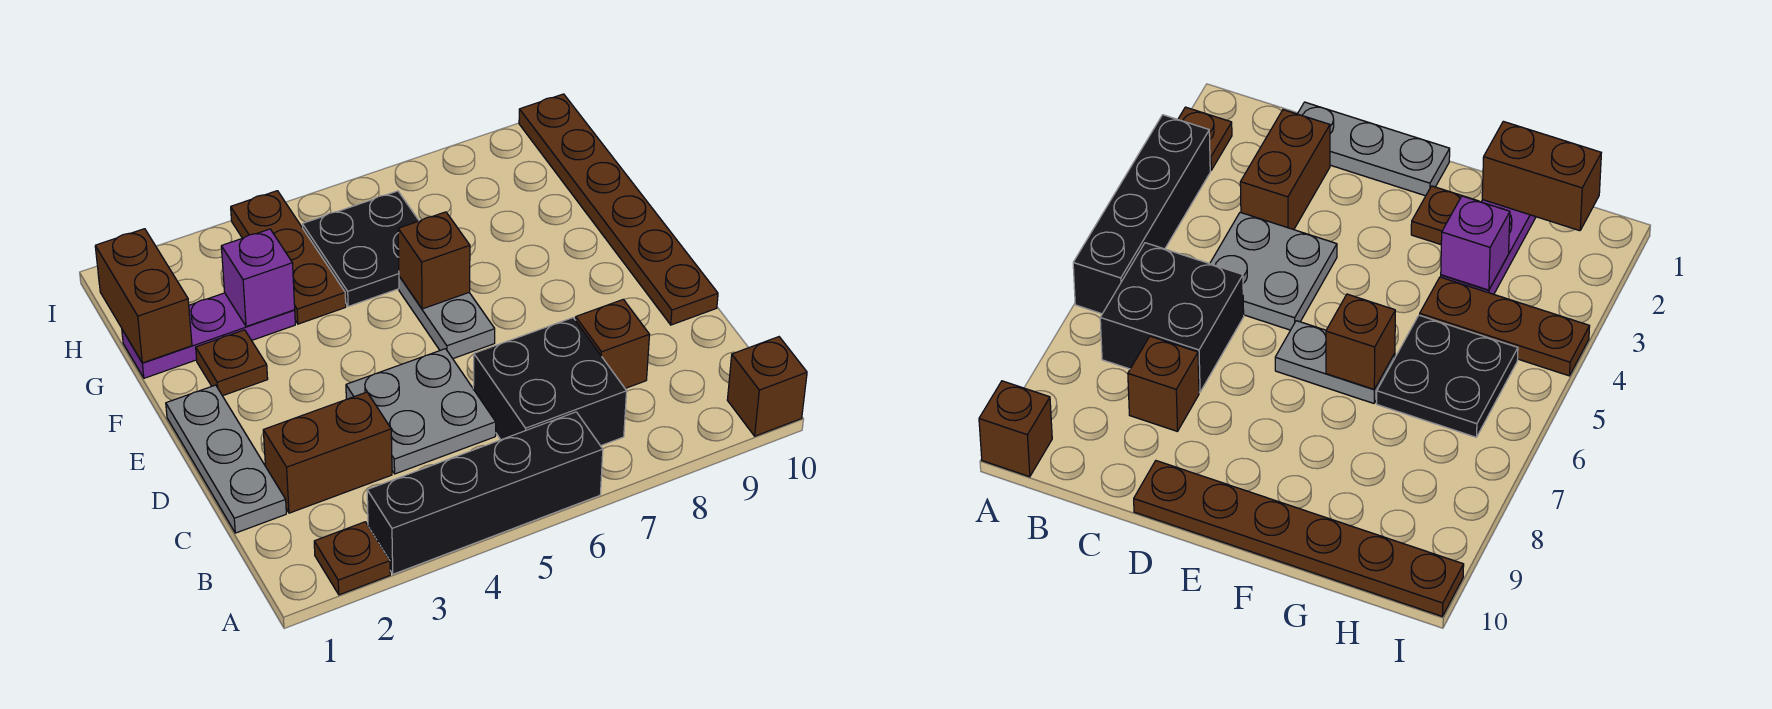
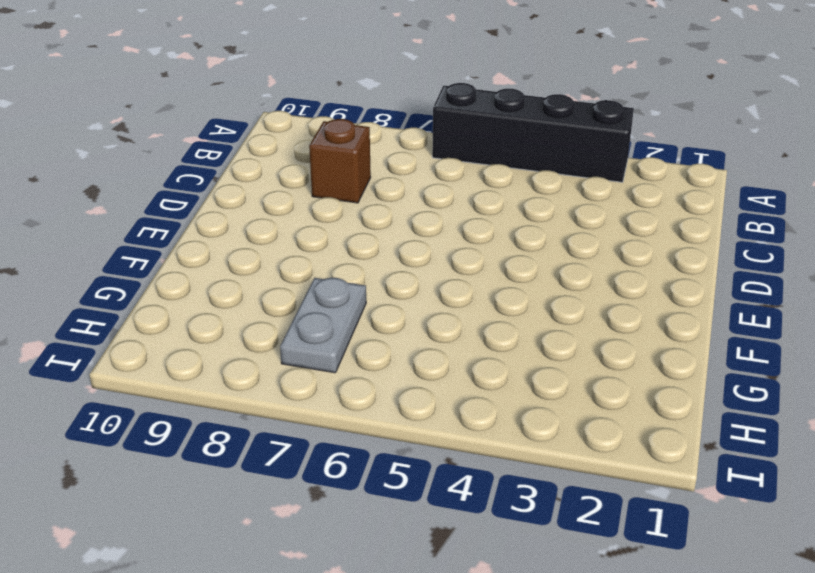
grey plate G7:H7 level 1 -> grey plate E6:F6 level 1
none -> brown plate A2 level 1
none -> brown brick A10 level 1
none -> black brick B6:C7 level 1

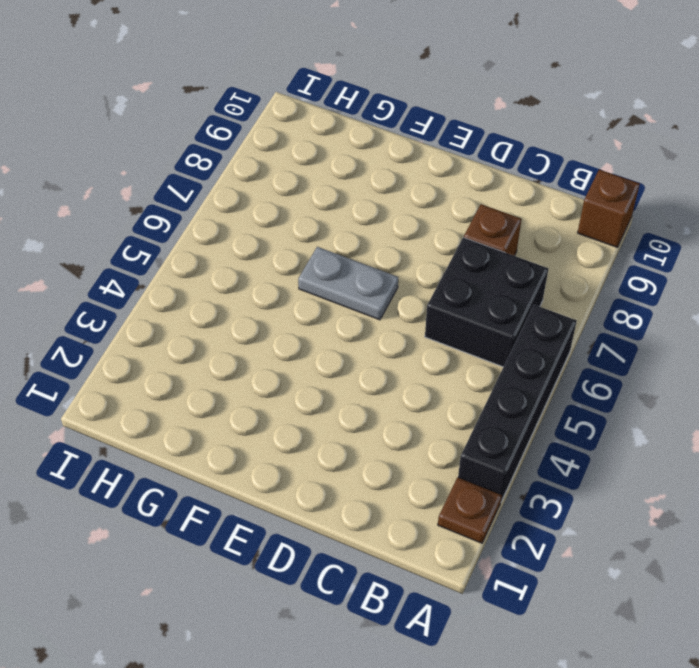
none -> grey plate C1:E1 level 1
none -> brown brick C2:C3 level 1
none -> grey plate C4:D5 level 1

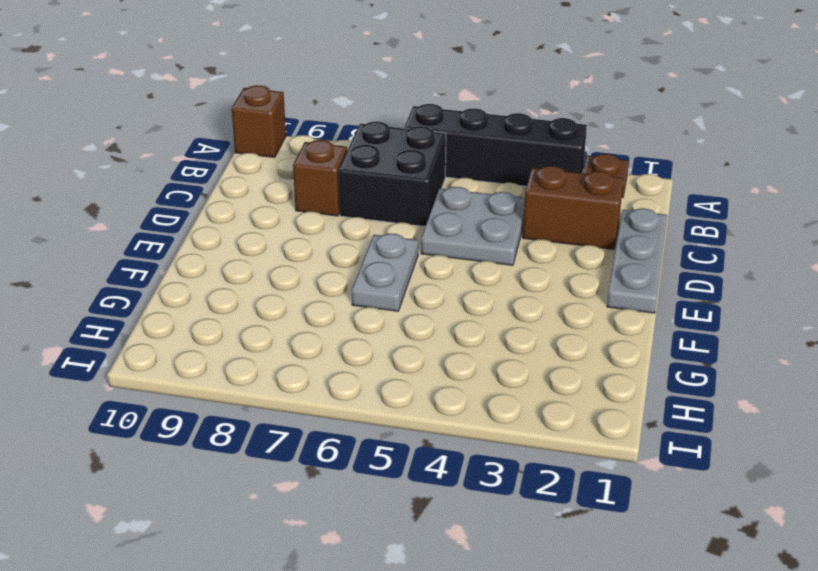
none -> brown plate D10:I10 level 1
none -> brown plate F2 level 1
none -> purple plate G1:G3 level 1

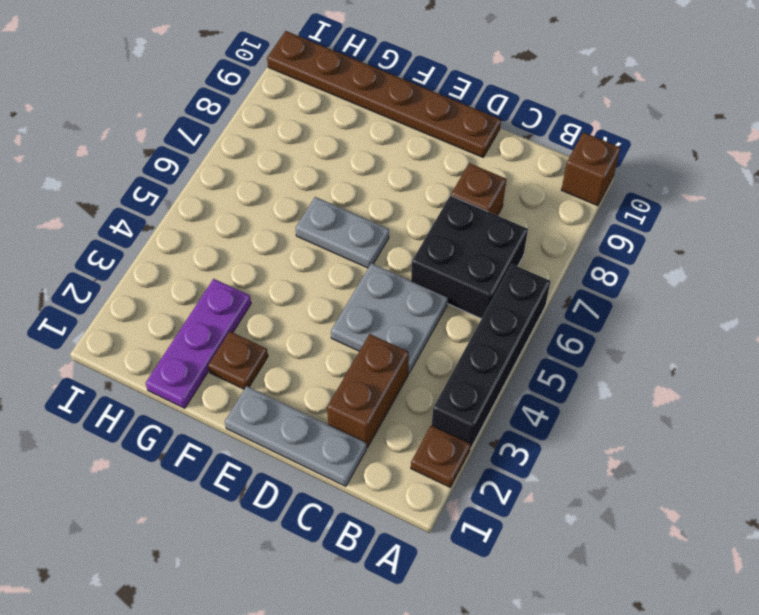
none -> brown plate G4:I4 level 1
none -> black plate G5:H6 level 1
none -> brown brick F6 level 2

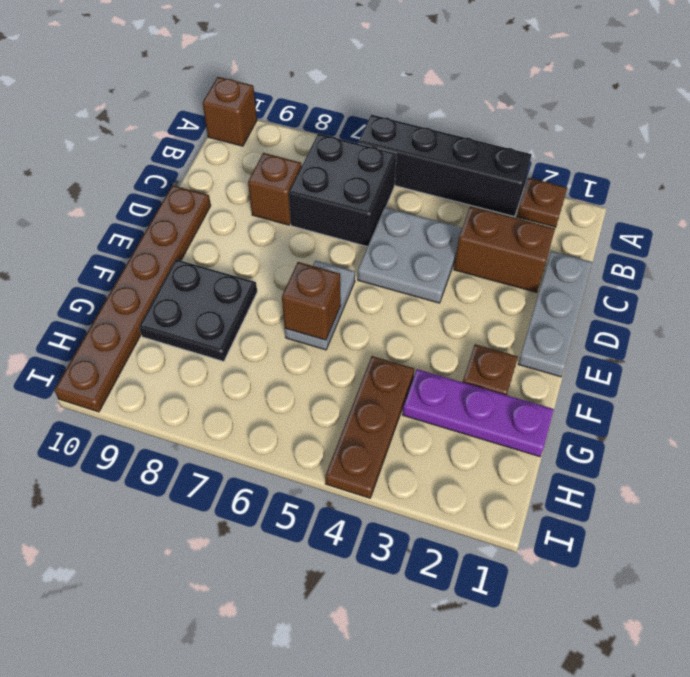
black plate F8:G9 level 1 -> black plate G5:H6 level 1
none -> brown brick G1:H1 level 2
none -> purple brick G3 level 2

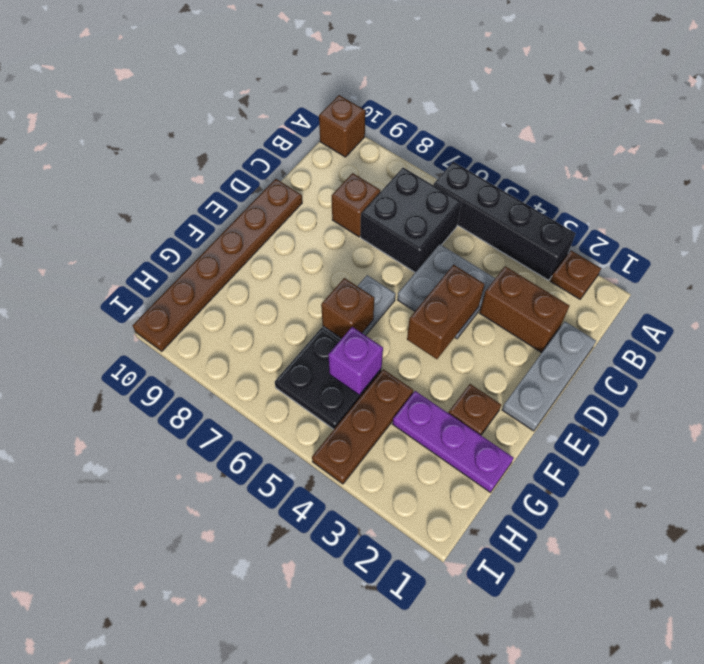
brown brick D4:E4 level 2 -> brown brick G1:H1 level 2
purple brick G5 level 2 -> purple brick G3 level 2

